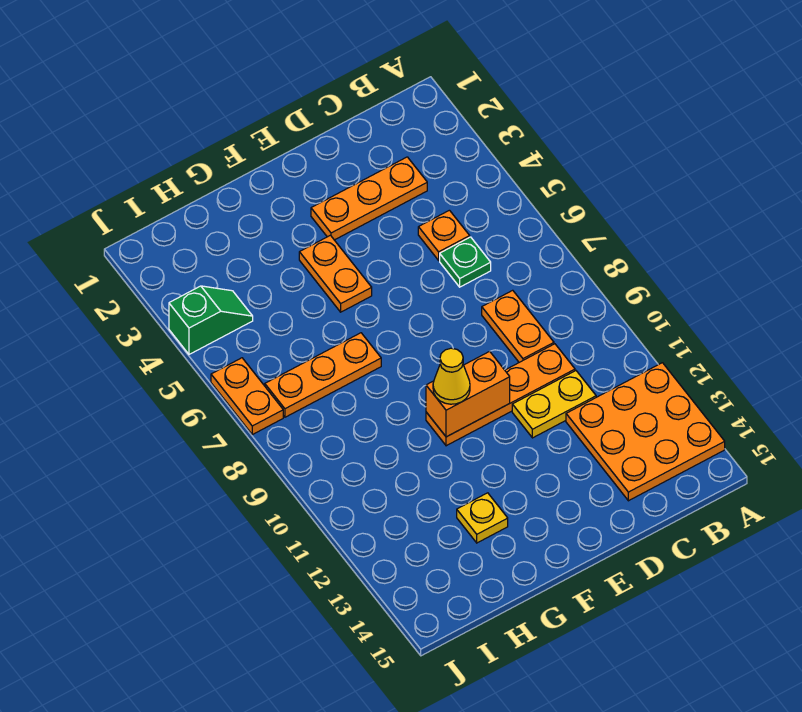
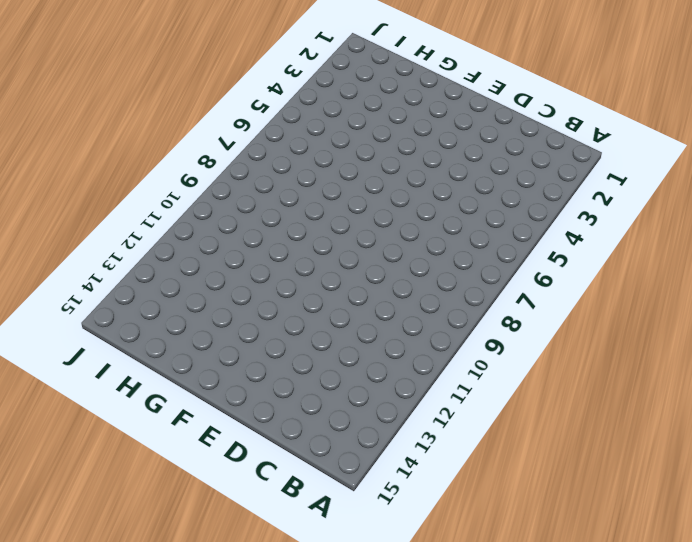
none -> orange plate A12:C14 level 1
none -> orange plate C3:E3 level 1
none -> orange plate C5 level 1

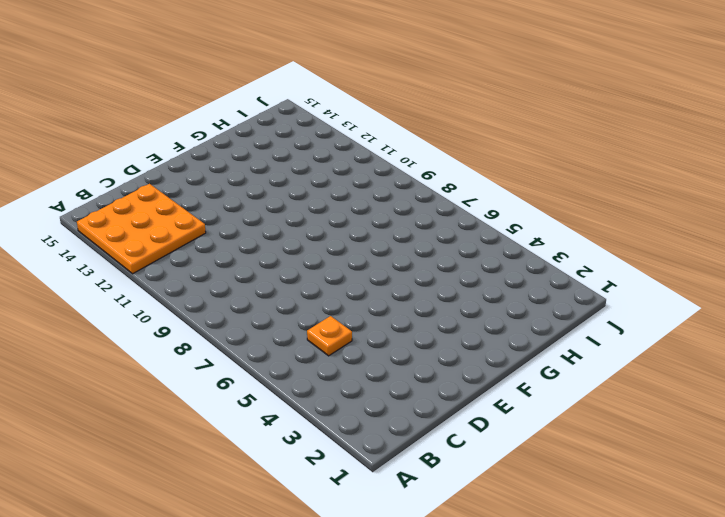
none -> orange plate C3:E3 level 1
none -> green plate C6 level 1
none -> orange plate C8:C9 level 1

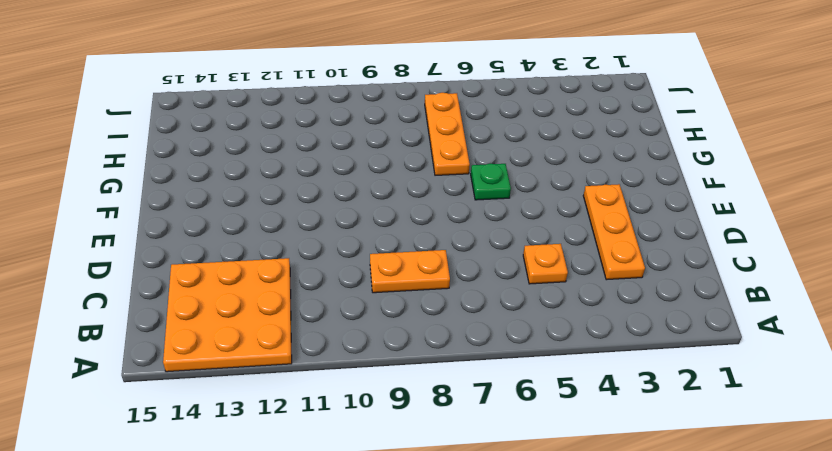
green plate F6 level 1 -> green plate C6 level 1
none -> orange plate C10:F10 level 1
none -> yellow plate C11:D11 level 1
none -> orange plate F4:F5 level 1

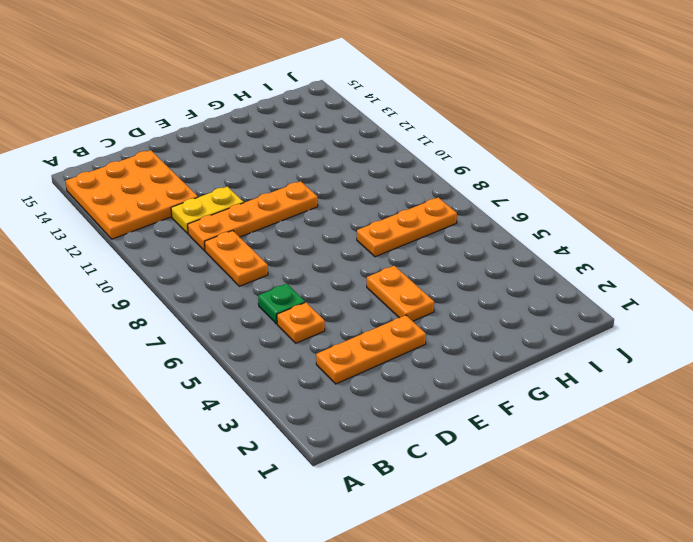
none -> yellow plate G13 level 1
none -> green slope I4:J4 level 1 top J
none -> orange plate J6:J7 level 1

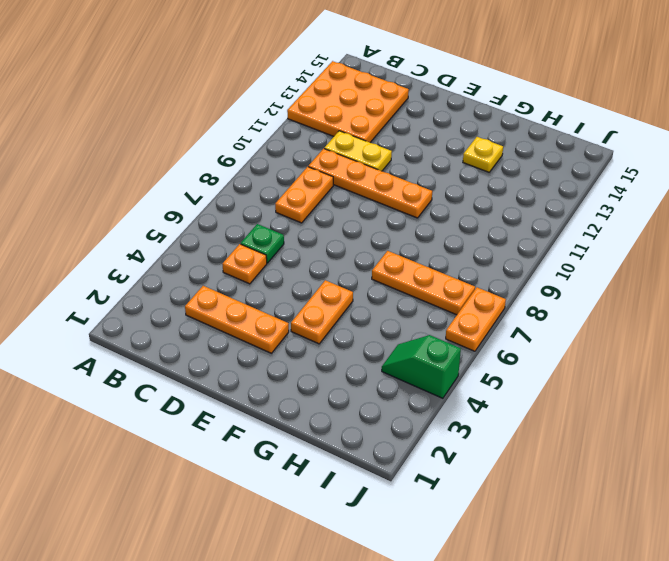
none -> orange brick E10:F10 level 2
none -> yellow cone F10 level 3

